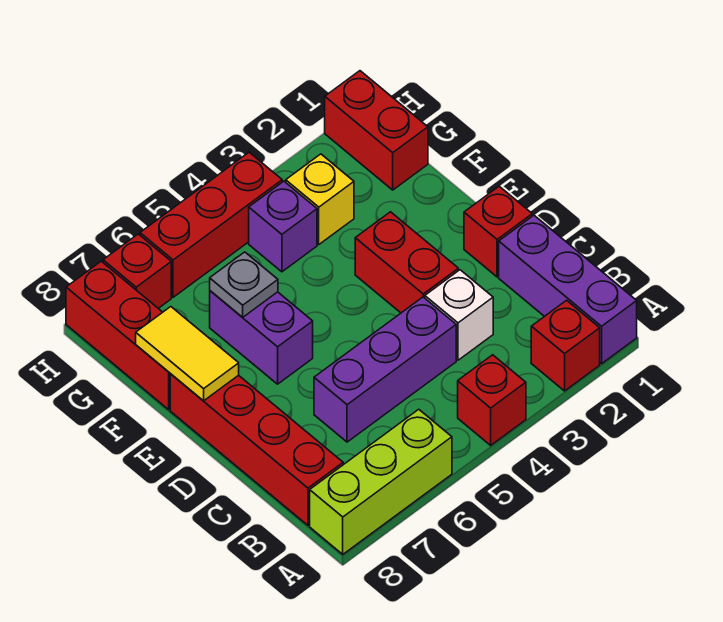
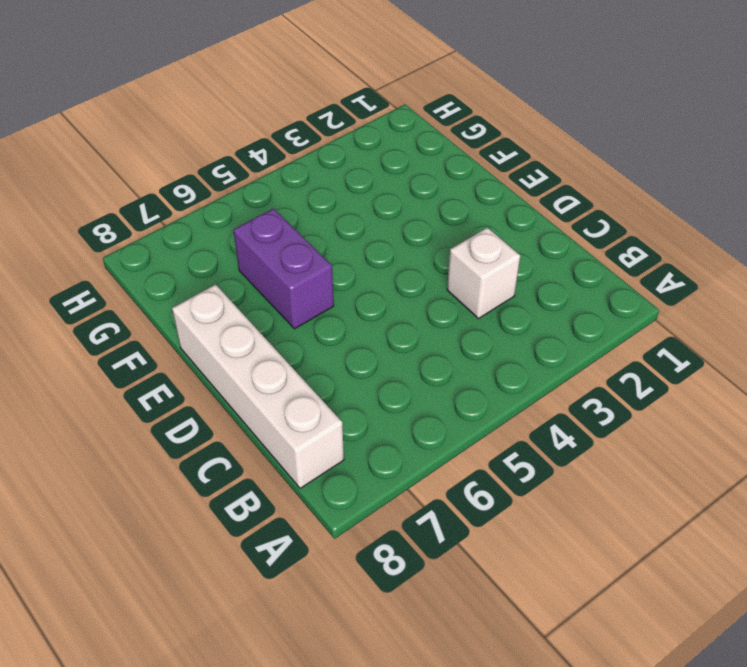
white brick B8:E8 level 1 -> red brick B8:E8 level 1
none -> purple brick A1:C1 level 1
none -> red brick A2 level 1
none -> red brick A4 level 1

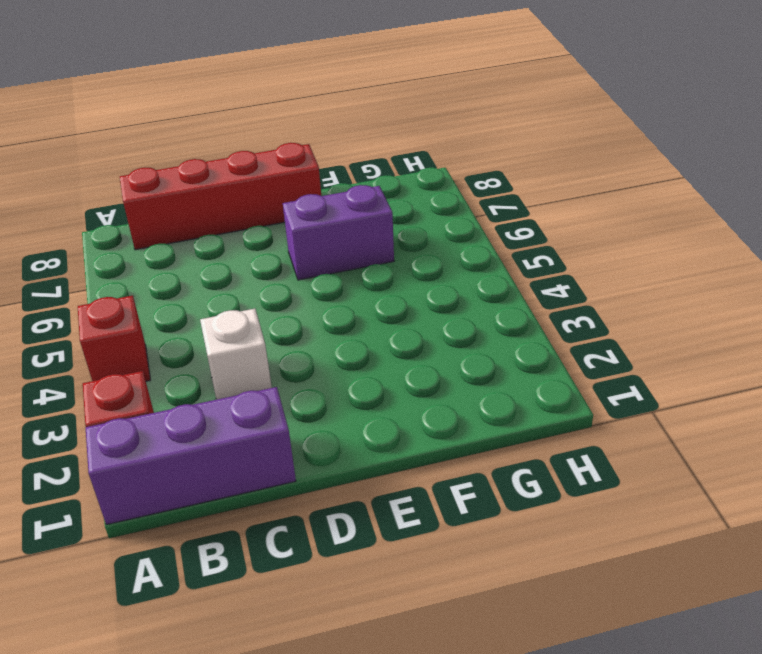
none -> lime brick A6:A8 level 1
none -> purple brick C4:C6 level 1
none -> red brick D1 level 1

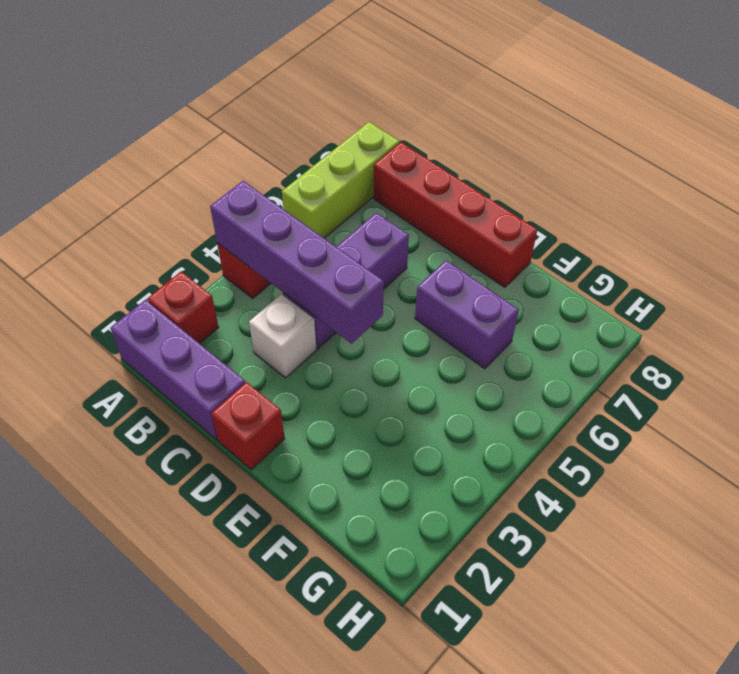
purple brick A4:D4 level 2 -> none
none -> red brick D3:E3 level 1
none -> red brick F8:H8 level 1
none -> red brick G1:H1 level 1

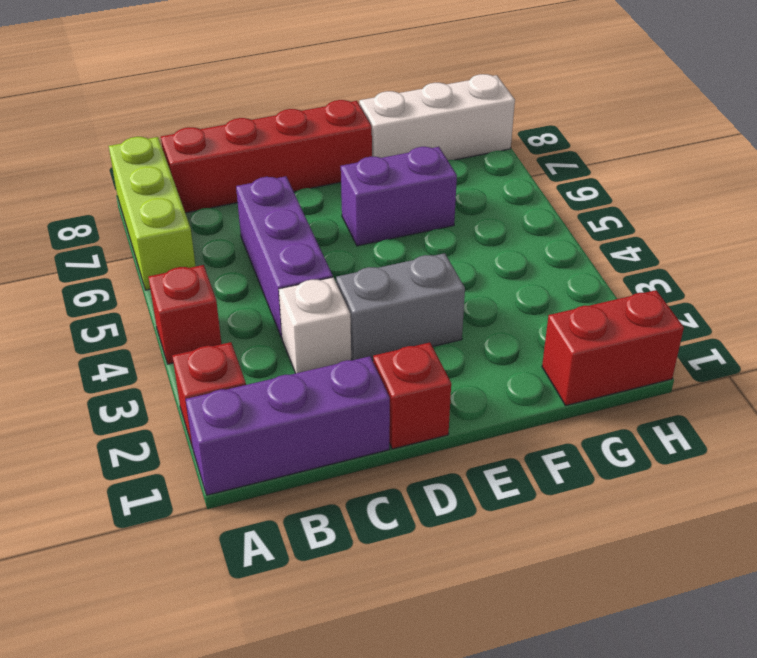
grey brick D3:E3 level 1 -> red brick D3:E3 level 1
white brick F8:H8 level 1 -> red brick F8:H8 level 1
none -> yellow brick G3 level 1
none -> purple brick G4 level 1
none -> red brick H4:H6 level 1

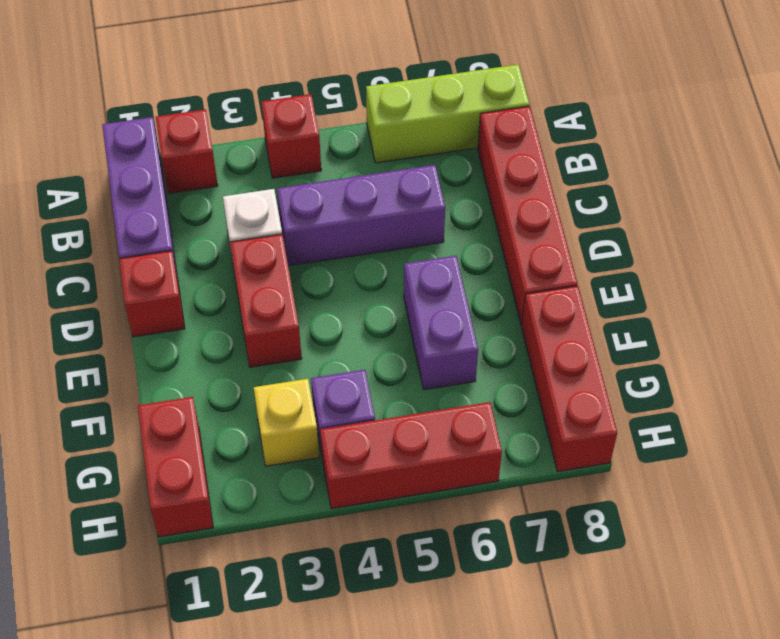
none -> red brick H7 level 1
none -> yellow tile E8:F8 level 2
none -> grey plate F6 level 2

